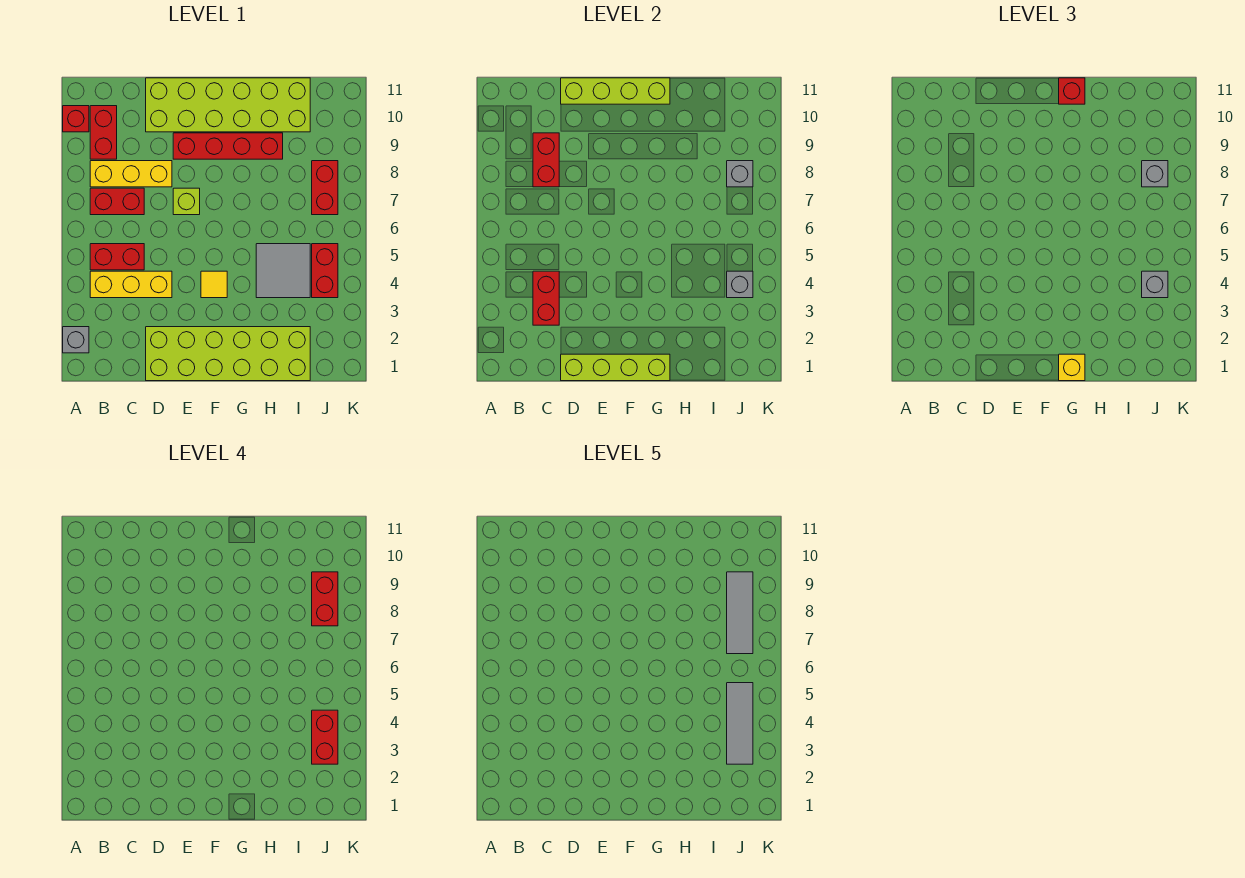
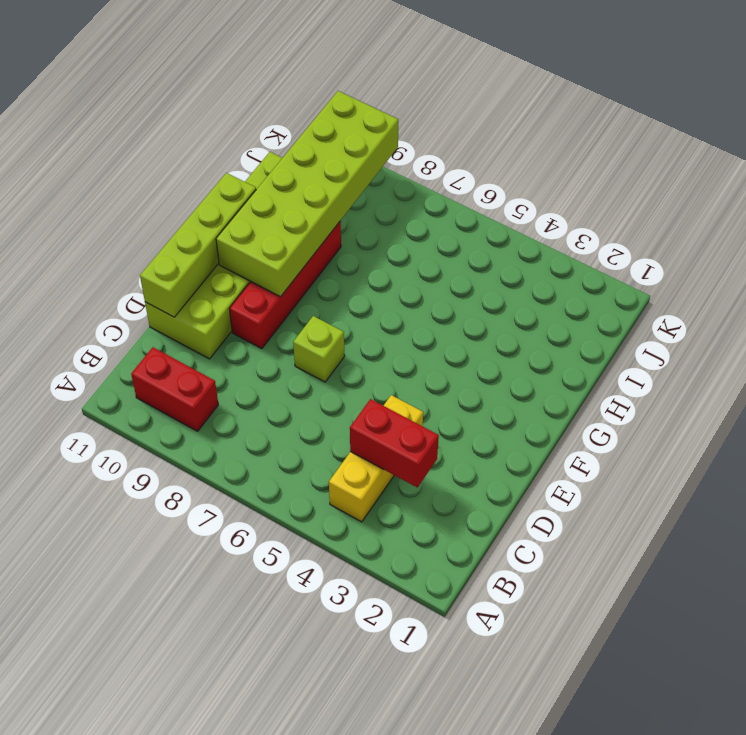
lime brick F9:K10 level 2 -> lime brick D1:I2 level 1
none -> grey brick A2 level 1
none -> red brick A10 level 1
none -> red brick B5:C5 level 1

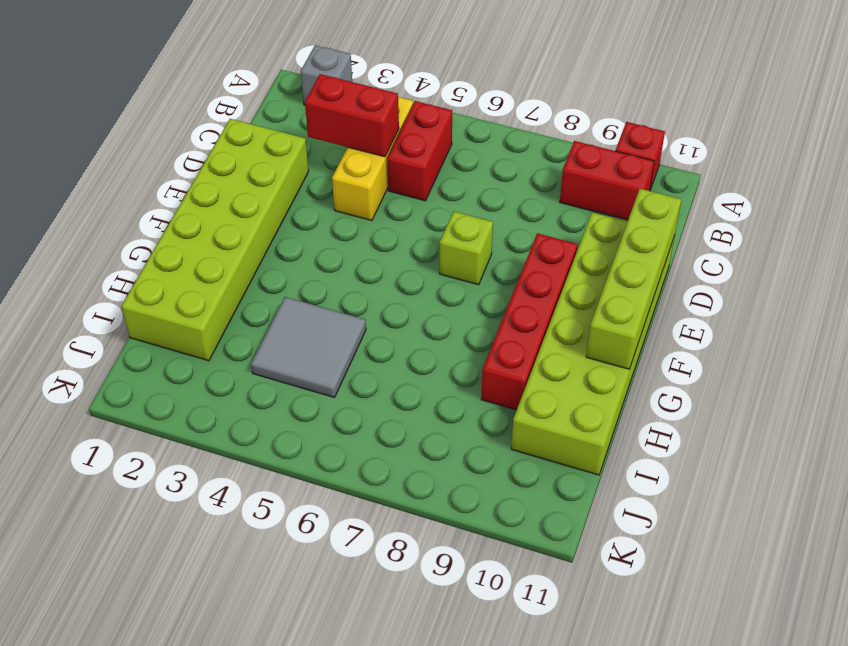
none -> red brick B7:C7 level 1
none -> yellow brick B8:D8 level 1
none -> yellow tile F4 level 1

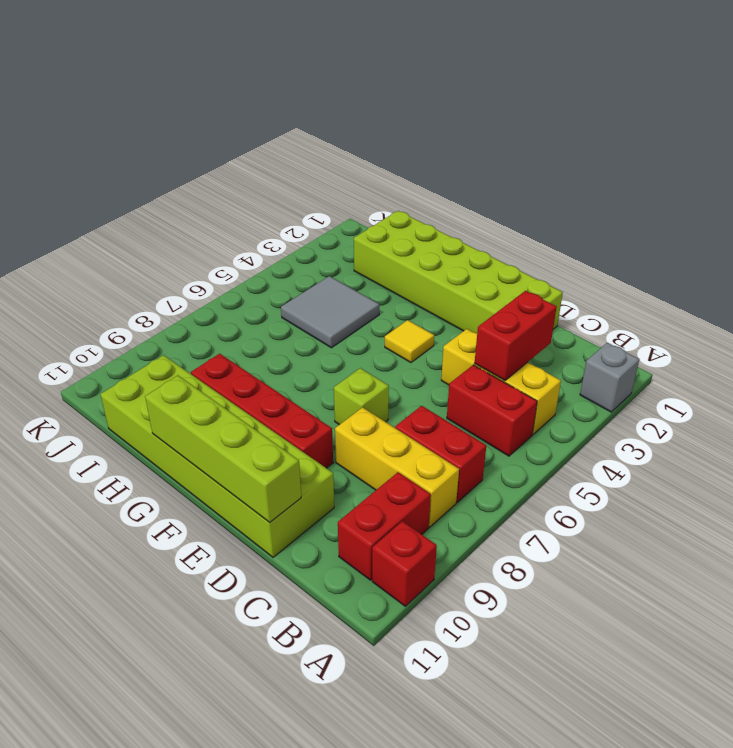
none -> red brick J4:J5 level 1
none -> red brick J7:J8 level 1
none -> red brick C8:C9 level 2

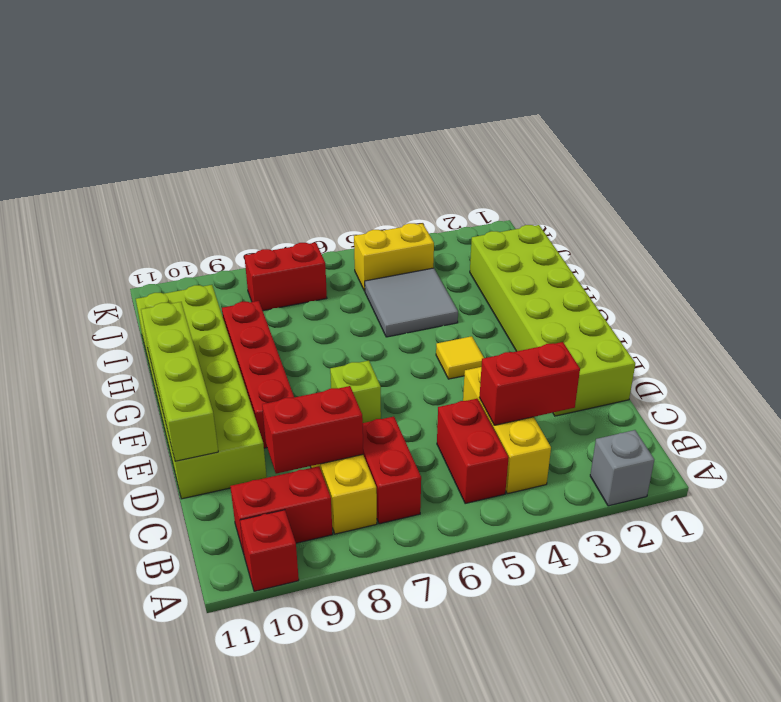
yellow brick J4:J5 level 1 -> red brick J4:J5 level 1
none -> lime brick D1:G1 level 2
none -> grey brick J4 level 2
none -> grey brick J8 level 2

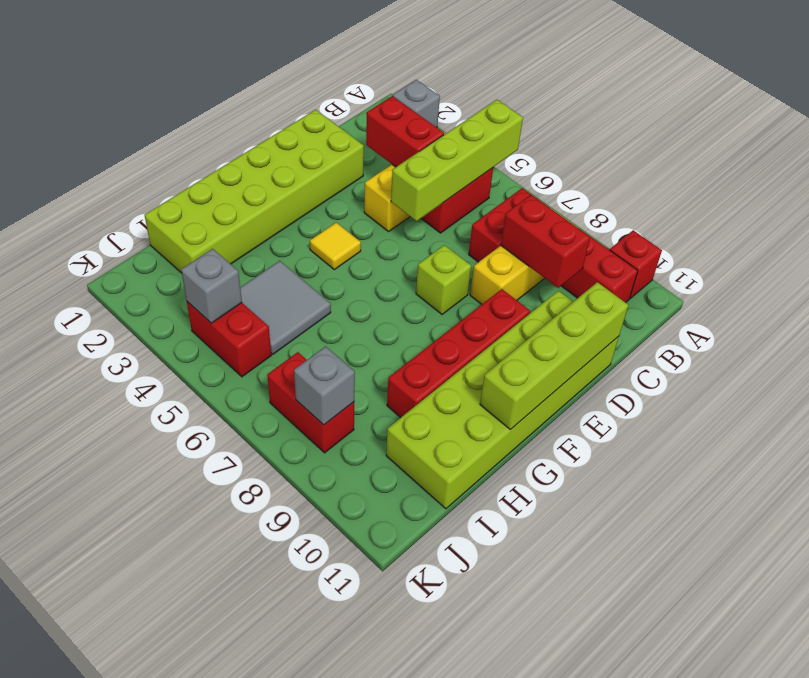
lime brick A5:D5 level 2 -> lime brick D1:G1 level 2
none -> yellow brick G1 level 3
none -> red brick G11 level 3
none -> grey brick J4 level 3

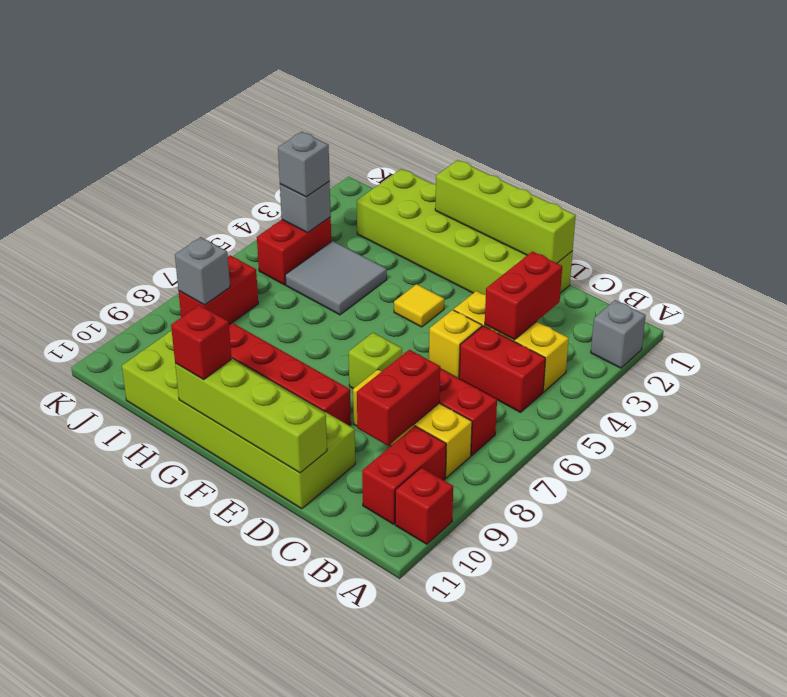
yellow brick D5 level 1 -> yellow brick G1 level 3
none -> grey brick J8 level 3
none -> red brick J3:J4 level 4
none -> red brick J8:J9 level 4

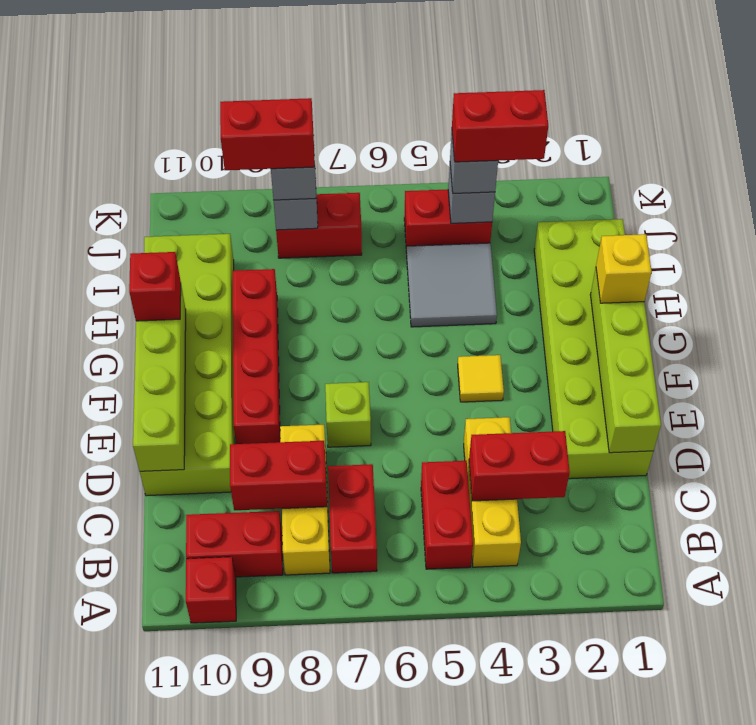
none -> grey brick A2 level 1
none -> grey tile J3:J5 level 5
none -> grey tile J7:J9 level 5

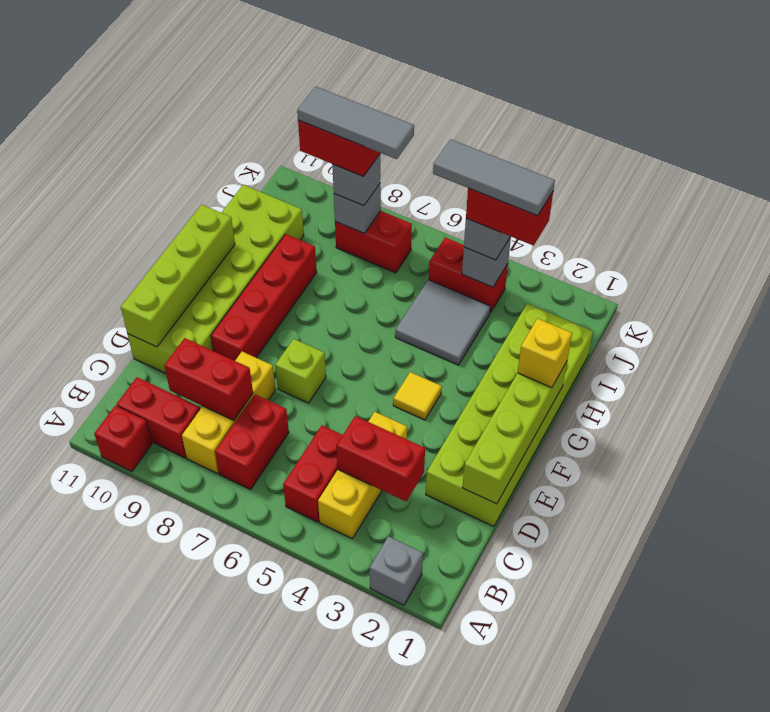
none -> red brick G11 level 3

